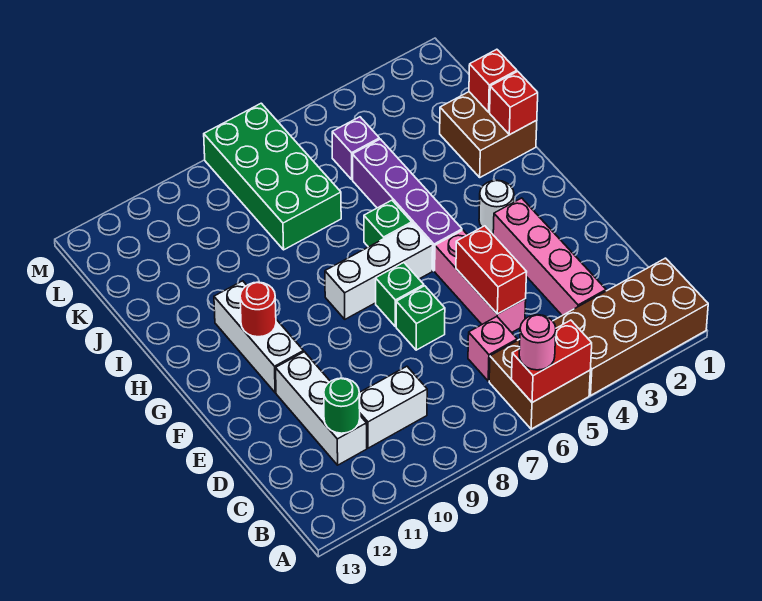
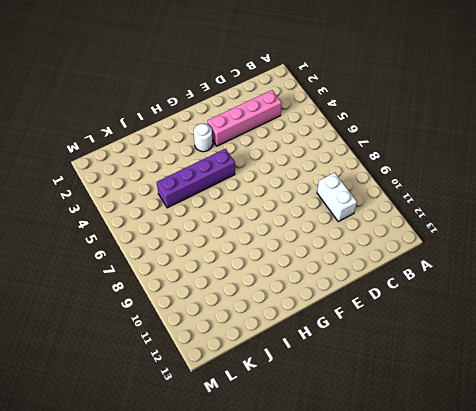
none -> brown brick A1:B4 level 1
none -> brown brick A5:B6 level 1
none -> pink brick C6 level 1

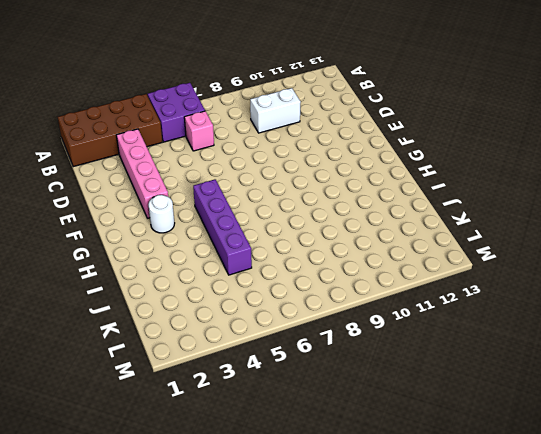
purple brick A5:B6 level 1 -> brown brick A5:B6 level 1
none -> white brick C11:E11 level 1
none -> pink brick D5:F5 level 1
none -> green brick E7 level 1

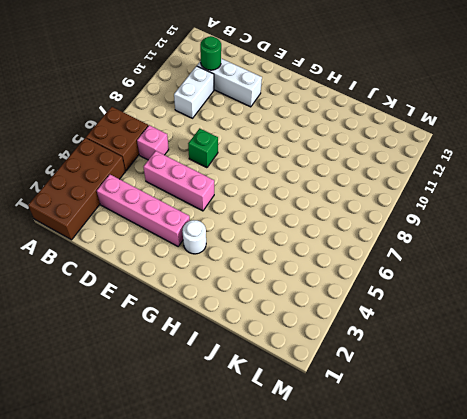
none -> green brick F7 level 1
none -> white brick F11:H11 level 1
none -> purple brick G5:J5 level 1

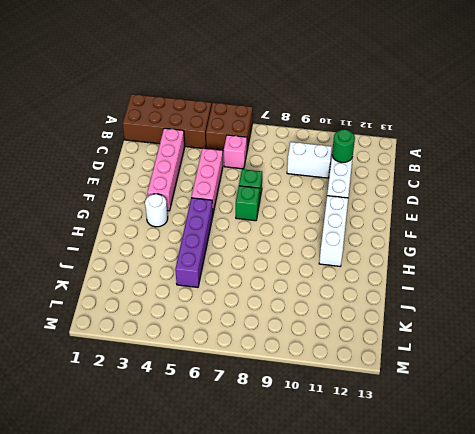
none -> white brick G6:G8 level 1
none -> green brick H6 level 1
none -> brown brick I1:J2 level 1

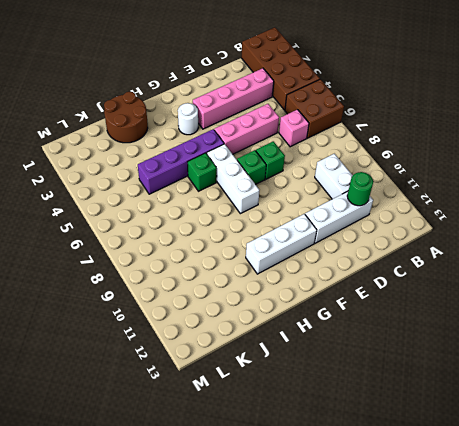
brown round brick I1:J2 level 1 -> brown brick I1:J2 level 1
none -> green brick J7:M8 level 1
none -> purple brick K5 level 1
none -> red brick A5:A6 level 2

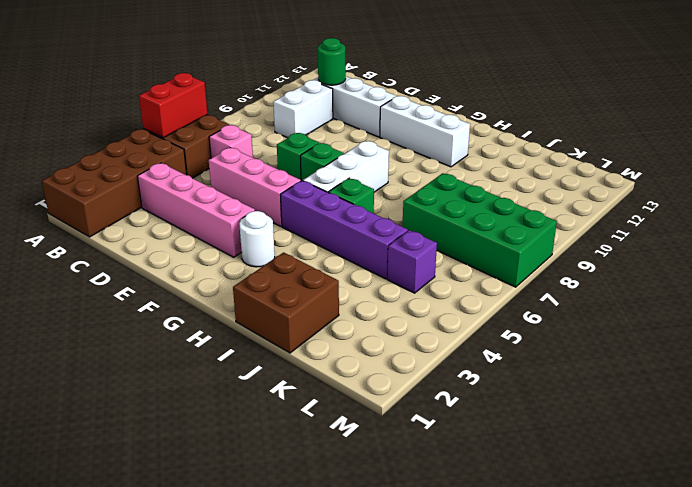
none -> red brick D5:E5 level 2
none -> red round brick G11 level 2
none -> red brick I1 level 2

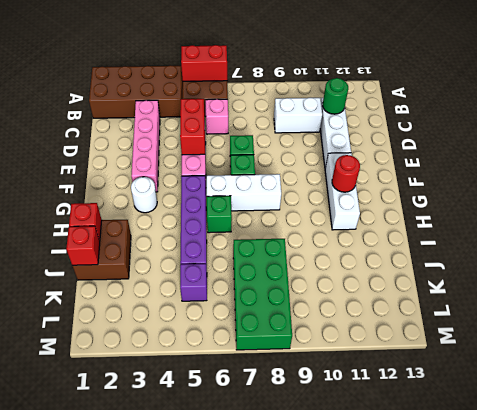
none -> pink round brick A6 level 3

